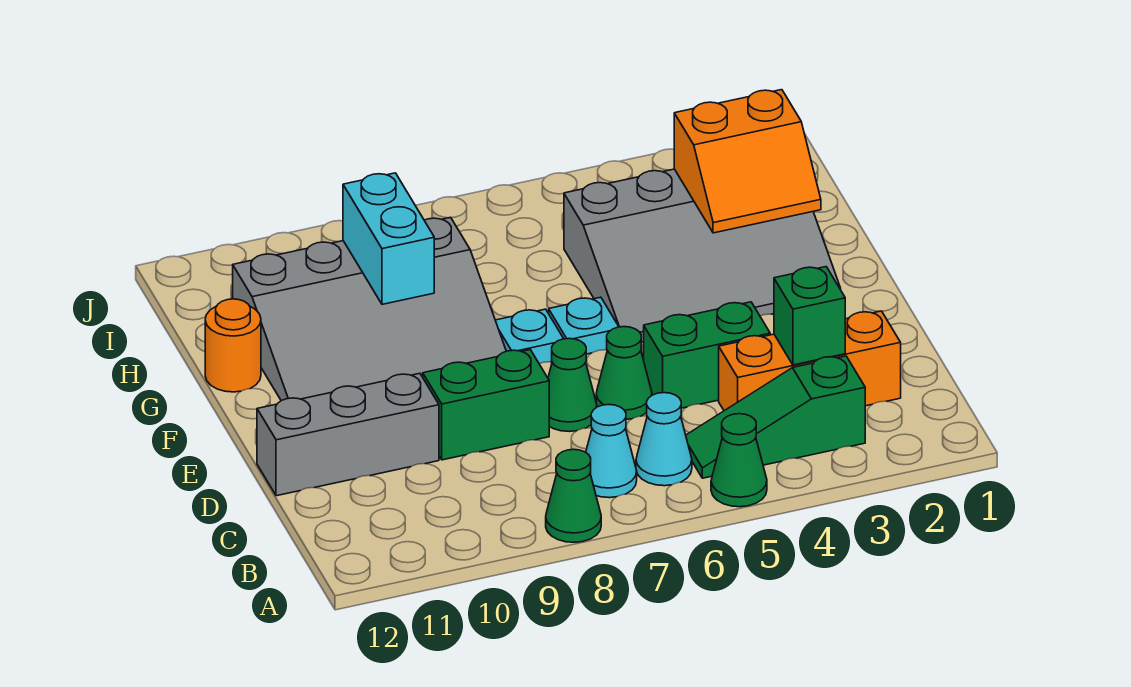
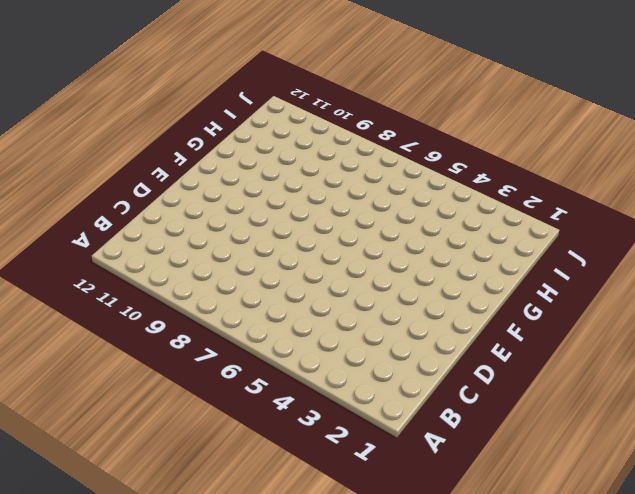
none -> green cone A5 level 1
none -> green cone A8 level 1
none -> green slope B3:B5 level 1 top 3

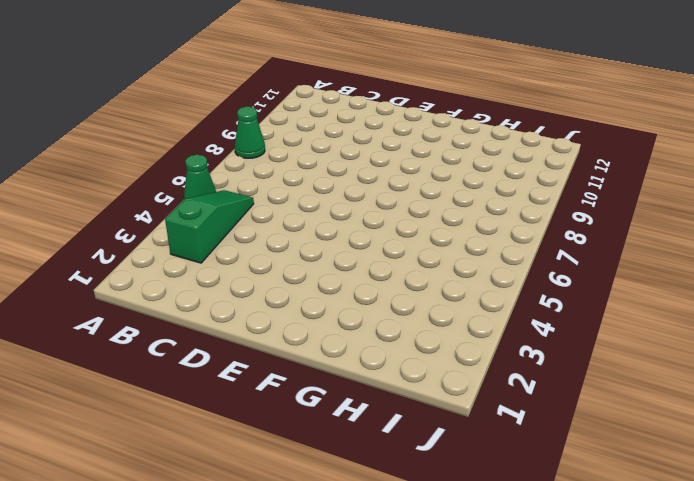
none -> cyan cone B6 level 1
none -> cyan cone B7 level 1
none -> orange brick C2:C4 level 1

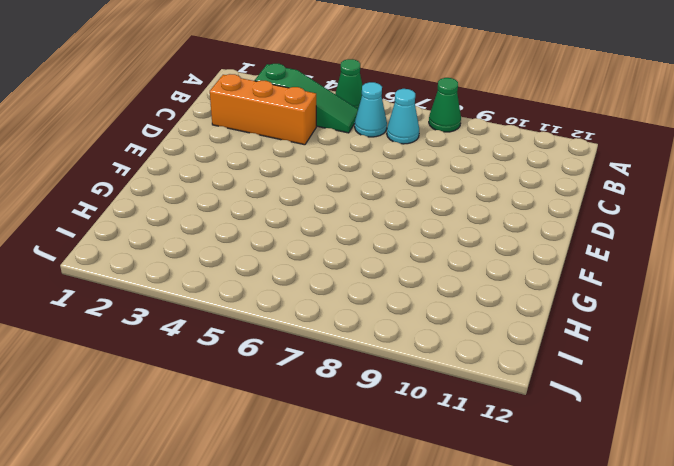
none -> green brick D4:D5 level 1
none -> green cone D6 level 1
none -> green cone D7 level 1

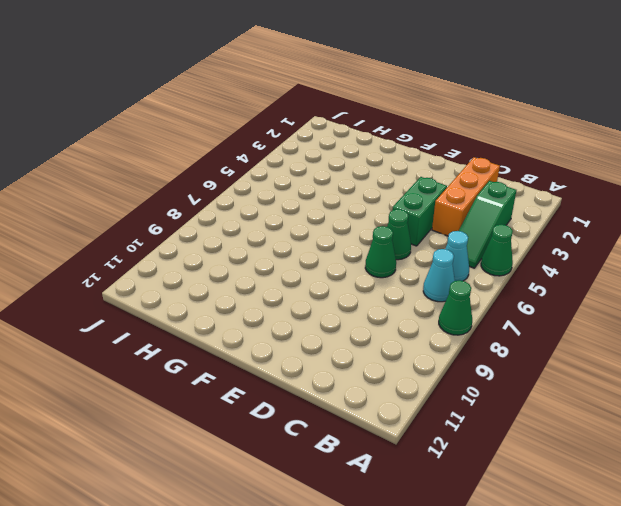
none -> green brick D8:D9 level 1
none -> grey brick D10:D12 level 1
none -> grey slope F2:H5 level 1 top H

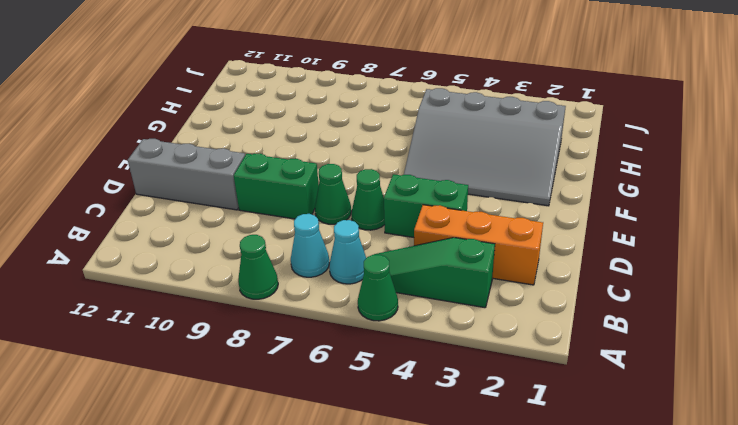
none -> cyan plate F6 level 1
none -> cyan plate F7 level 1
none -> grey slope F8:H11 level 1 top H

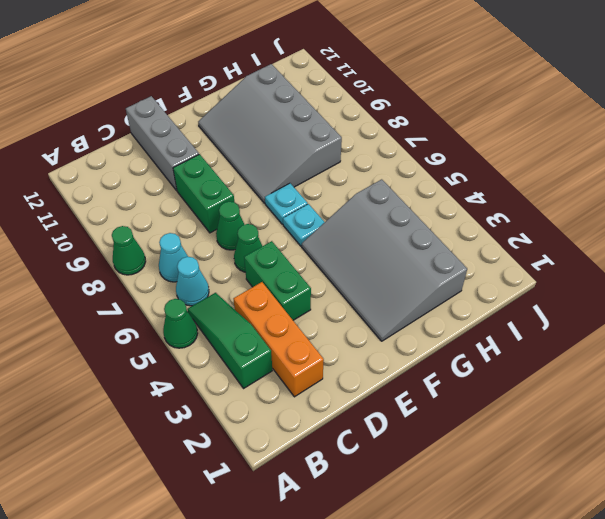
none -> orange round brick G12 level 1
none -> green brick C3 level 2
none -> orange slope G2:H3 level 2 top H

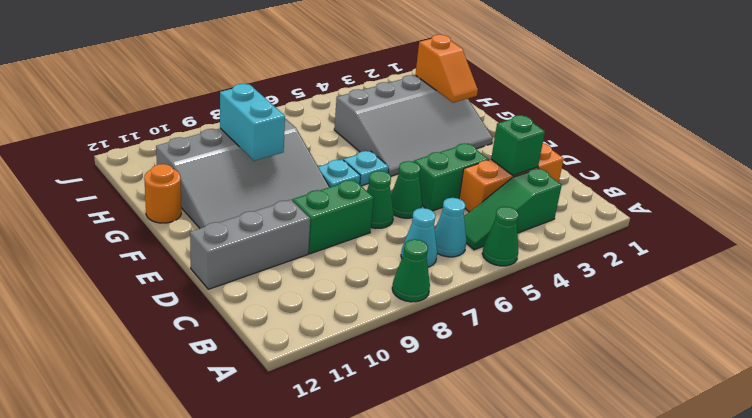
orange slope G2:H2 level 2 top H -> orange slope G2:H3 level 2 top H

